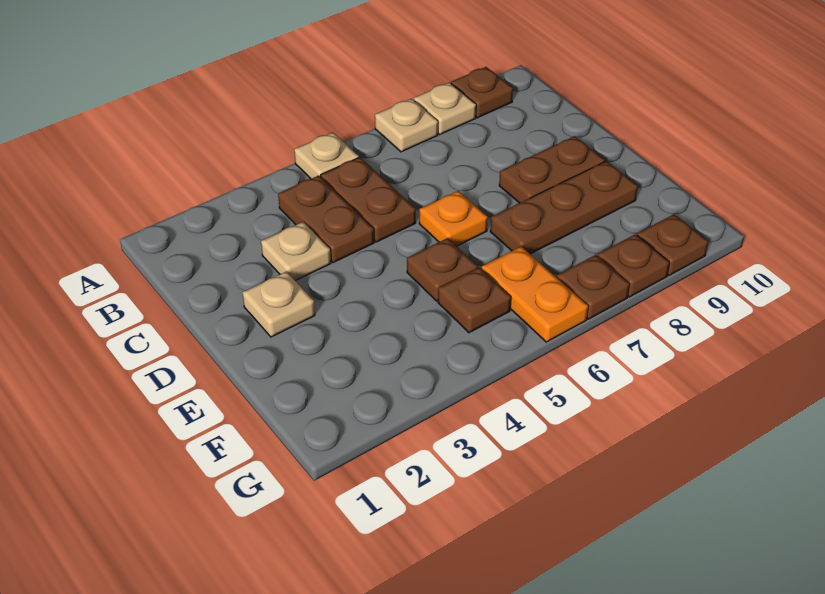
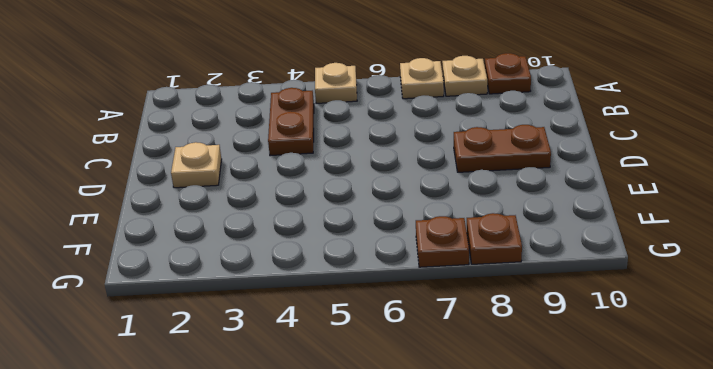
none -> brown plate B5:C5 level 1
none -> tan plate C3 level 1
none -> orange plate D6 level 1

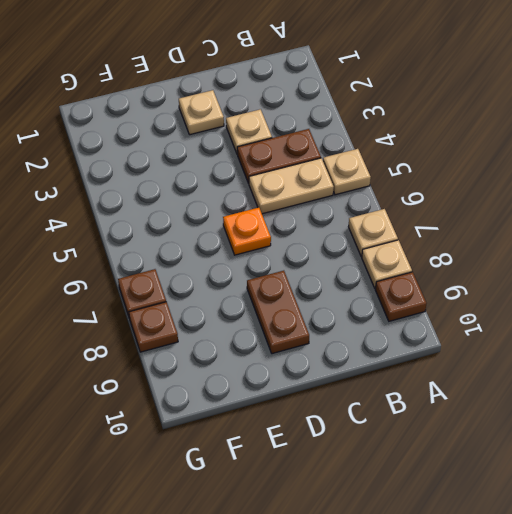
tan plate B5:C5 level 1 -> brown plate B5:C5 level 1
none -> brown plate E5 level 1
none -> brown plate E7:E9 level 1
none -> brown plate F5 level 1

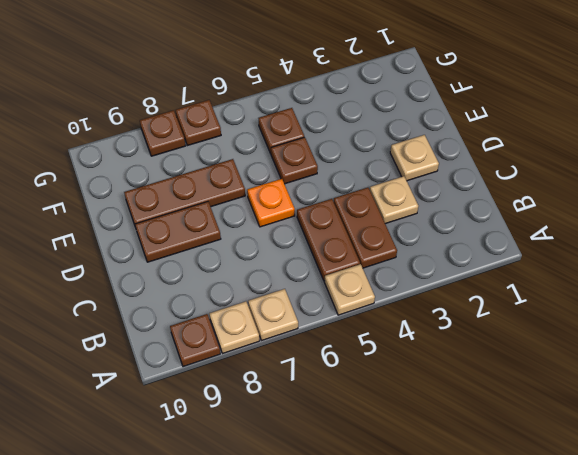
none -> orange plate F6:G6 level 1
none -> brown plate G9 level 1

